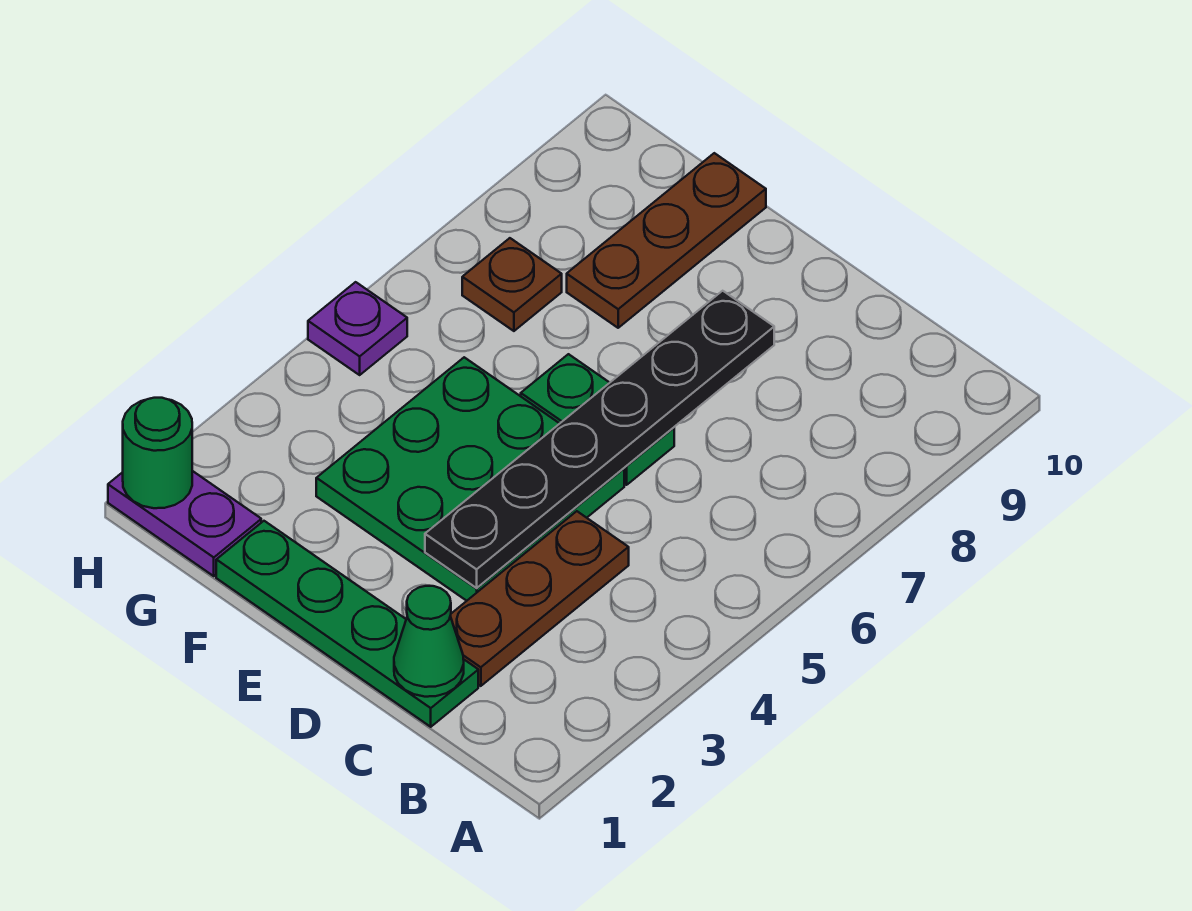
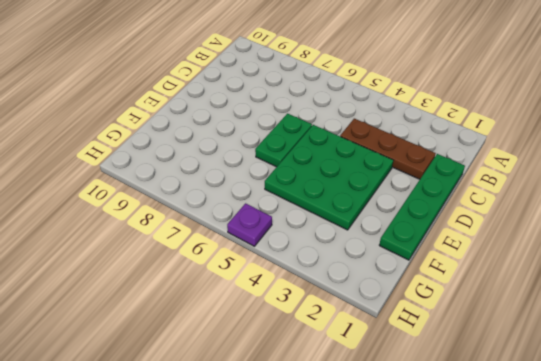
none -> brown plate F8:F10 level 1
none -> purple plate G1:H1 level 1

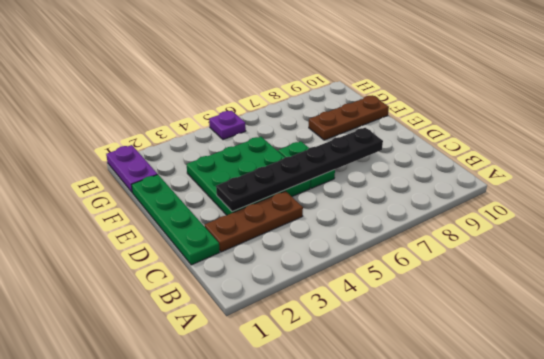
none -> brown plate G7 level 1
none -> green cone C1 level 2

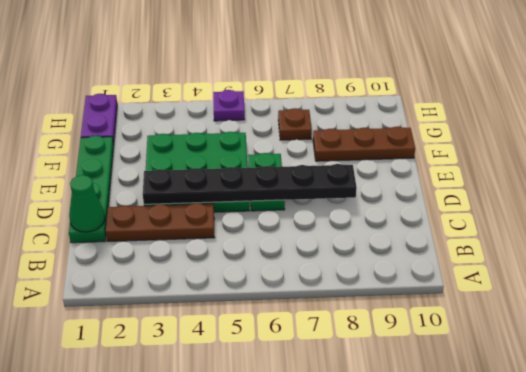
none -> green round brick H1 level 2

